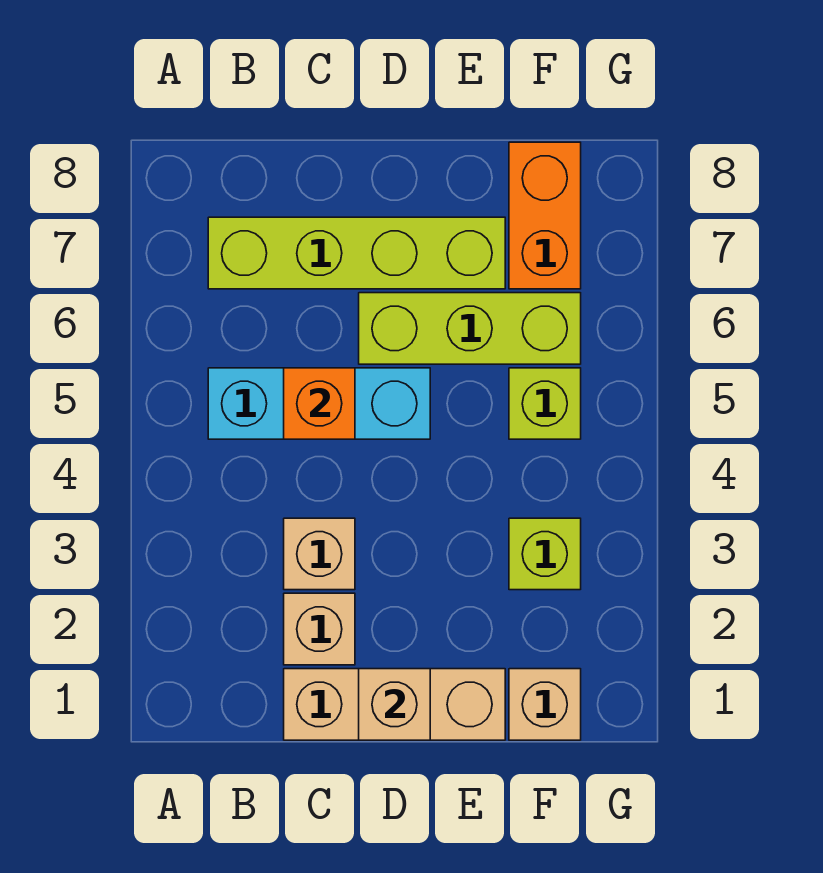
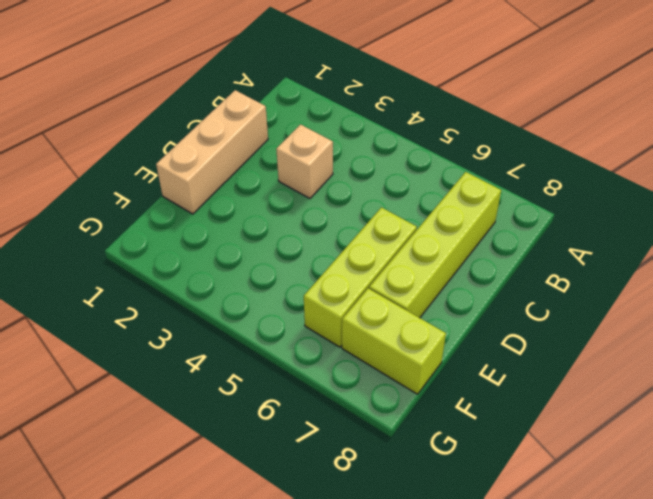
lime brick F7:F8 level 1 -> orange brick F7:F8 level 1
none -> cyan brick B5:D5 level 1
none -> tan brick C2 level 1
none -> tan brick F1 level 1

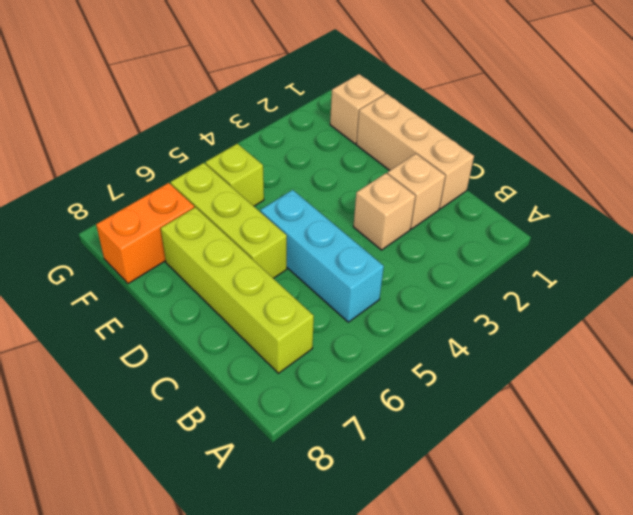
none -> lime brick F3 level 1
none -> orange brick C5 level 2
none -> tan brick D1 level 2

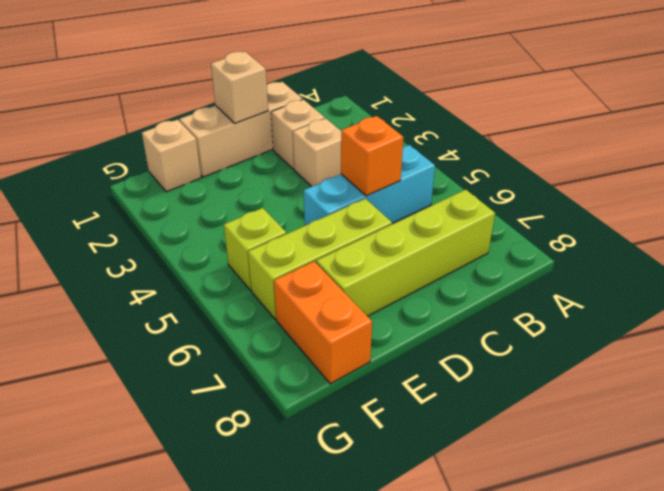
none -> lime brick F3 level 1

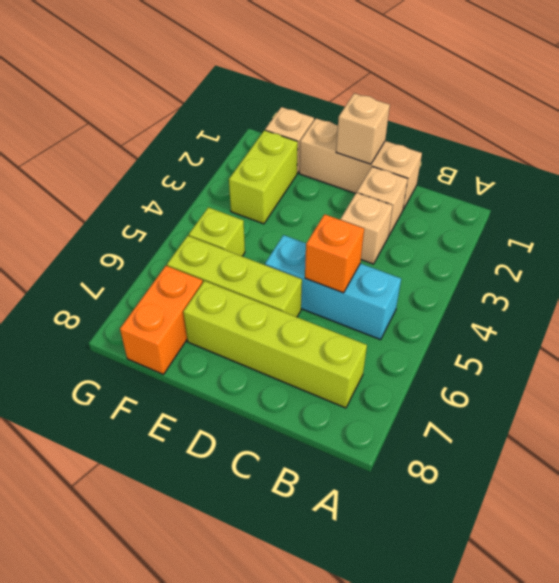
lime brick F2:F3 level 1 -> lime brick F3 level 1

